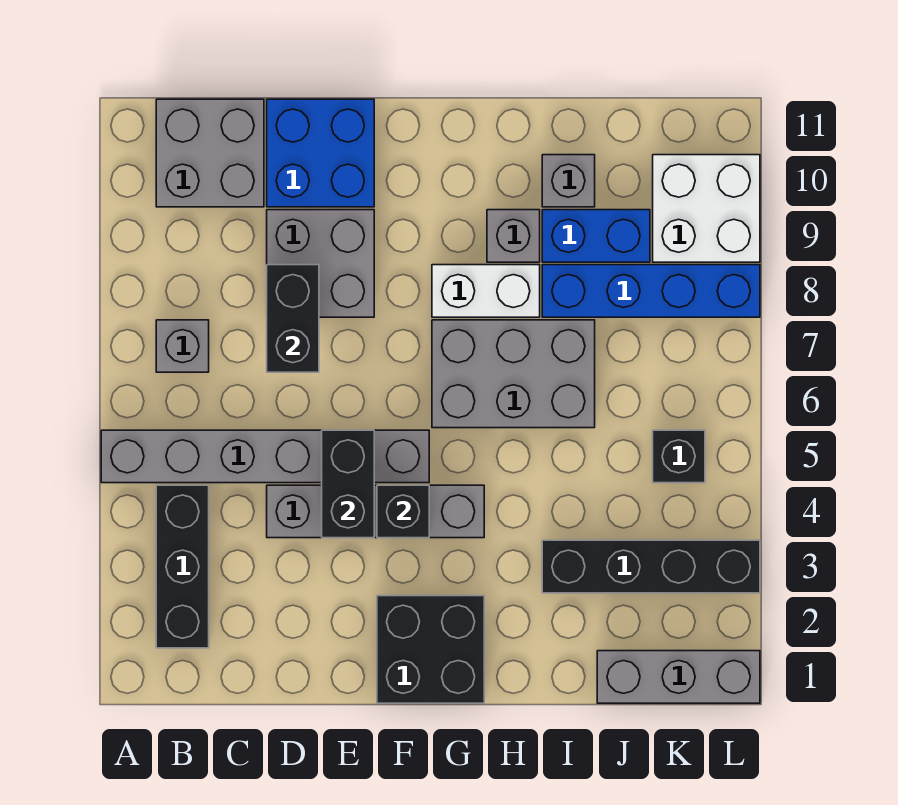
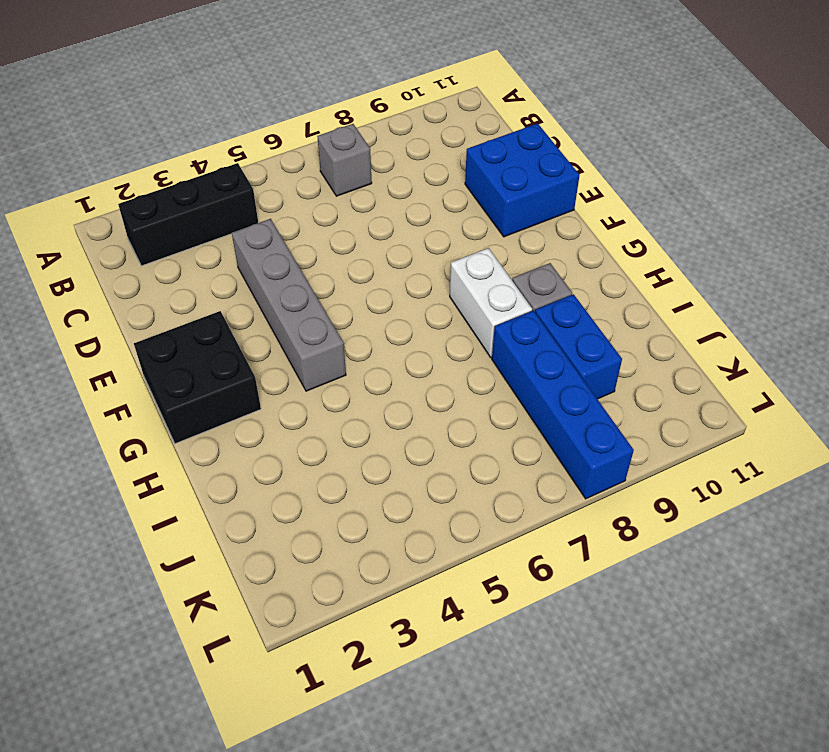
none -> grey brick A5:F5 level 1
none -> grey brick B10:C11 level 1
none -> grey brick D8:E9 level 1

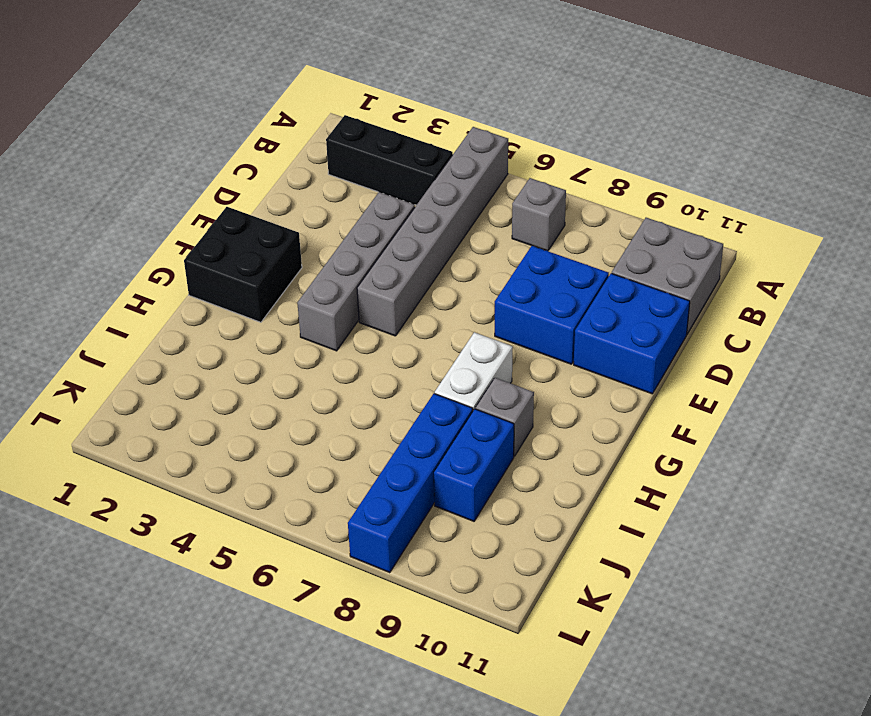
blue brick D8:E9 level 1 -> grey brick D8:E9 level 1
none -> grey brick G6:I7 level 1
none -> black brick I3:L3 level 1
none -> grey brick I10 level 1

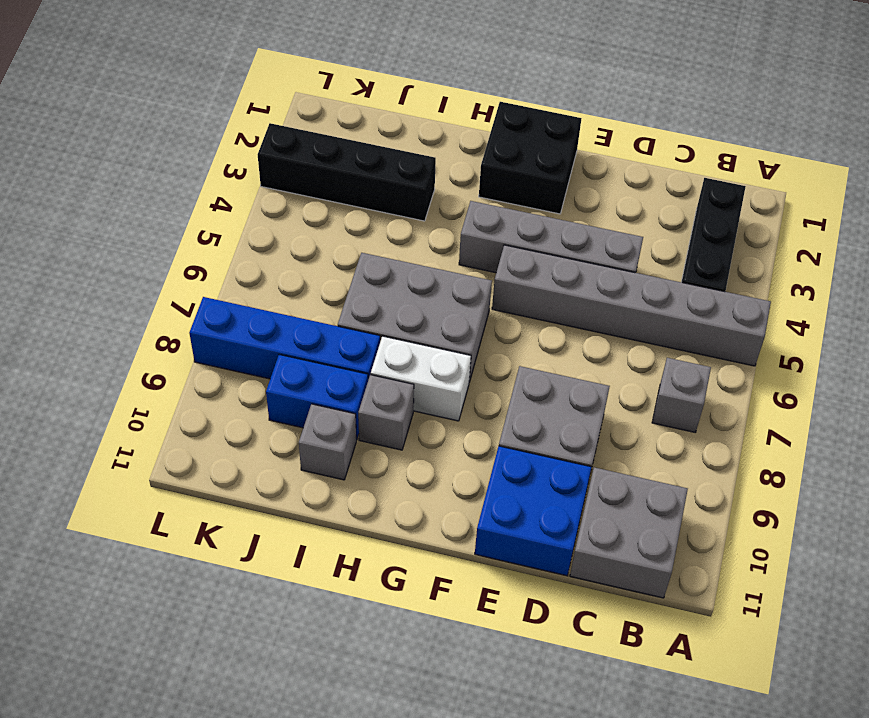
none -> grey brick J1:L1 level 1
none -> black brick K5 level 1
none -> white brick K9:L10 level 1

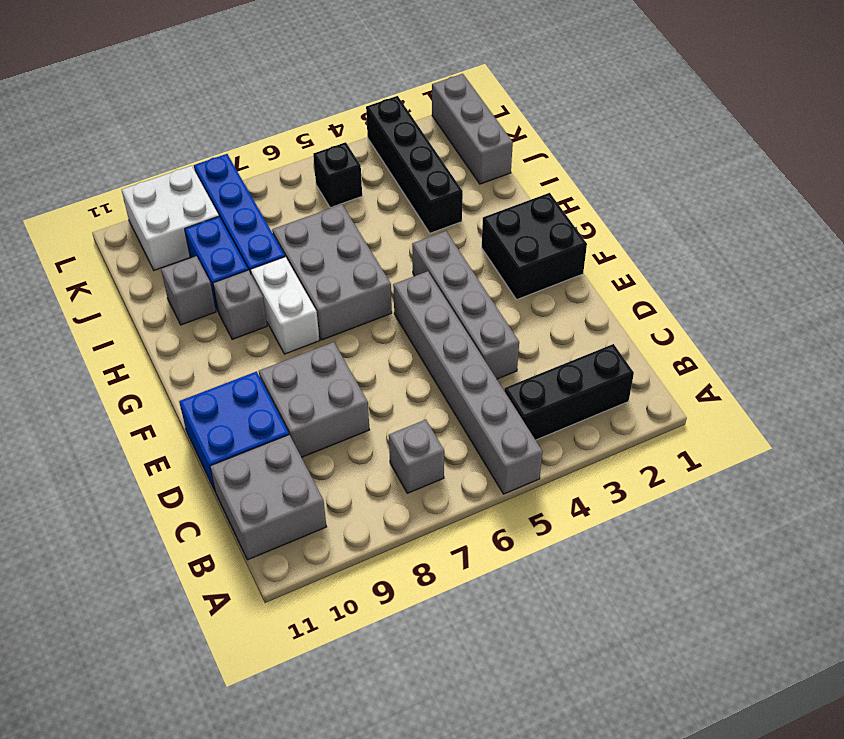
none -> black brick D7:D8 level 2
none -> black brick E4:E5 level 2
none -> black brick F4 level 2

